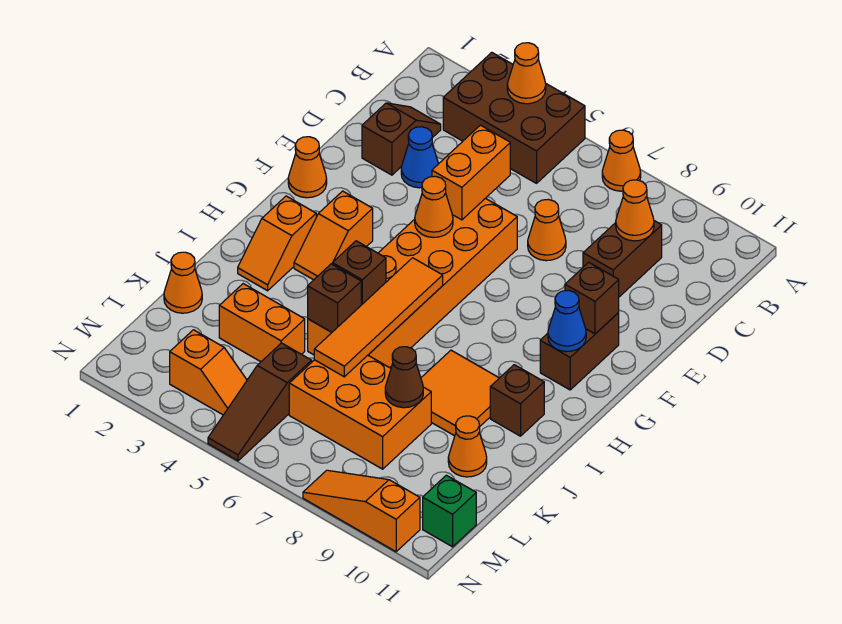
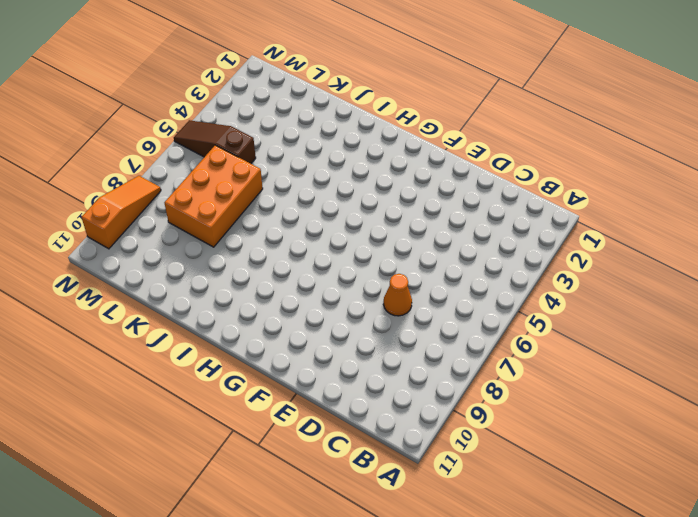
none -> brown brick A3:B5 level 1
none -> orange cone A7 level 1
none -> brown slope C2:D2 level 1 top D
none -> brown brick C9:D9 level 1

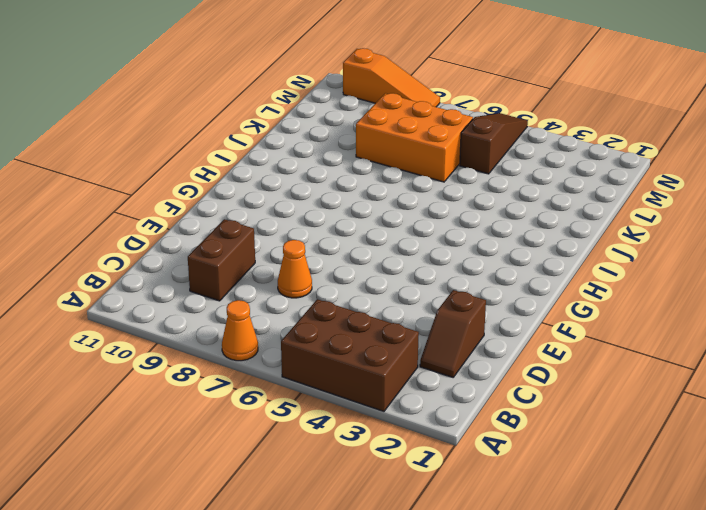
none -> blue cone D3 level 1
none -> orange brick E5:J6 level 1
none -> orange cone F1 level 1
none -> brown brick F10:G10 level 1

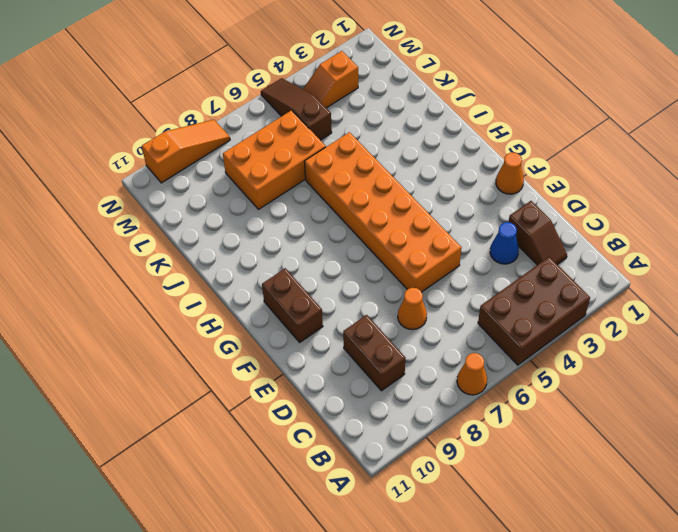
none -> orange slope G3:H3 level 1 top G
none -> orange slope H2:I2 level 1 top H
none -> orange tile I8:J9 level 1
none -> brown brick I10 level 1

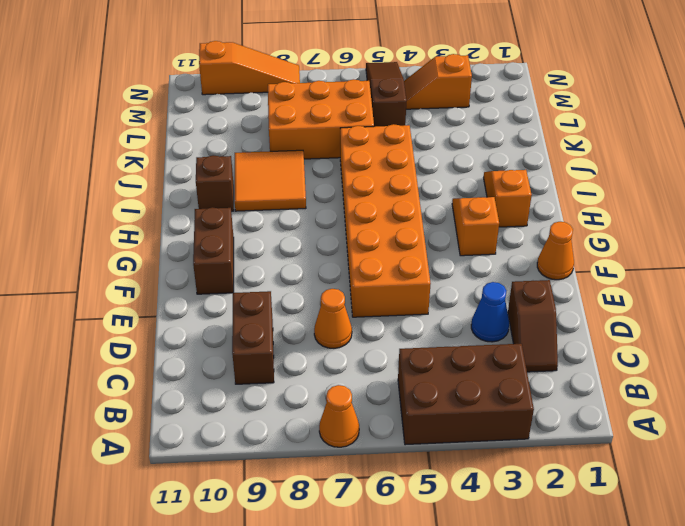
none -> orange cone K1 level 1
none -> orange brick K3:K4 level 1
none -> orange cone K10 level 1
none -> green brick M11 level 1

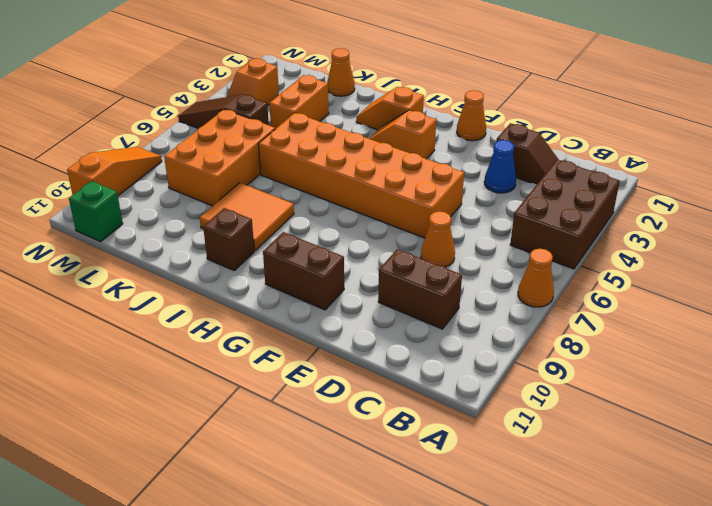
none -> orange cone K10 level 1
none -> orange cone A4 level 2
none -> orange cone C9 level 2
none -> orange brick D5:E5 level 2

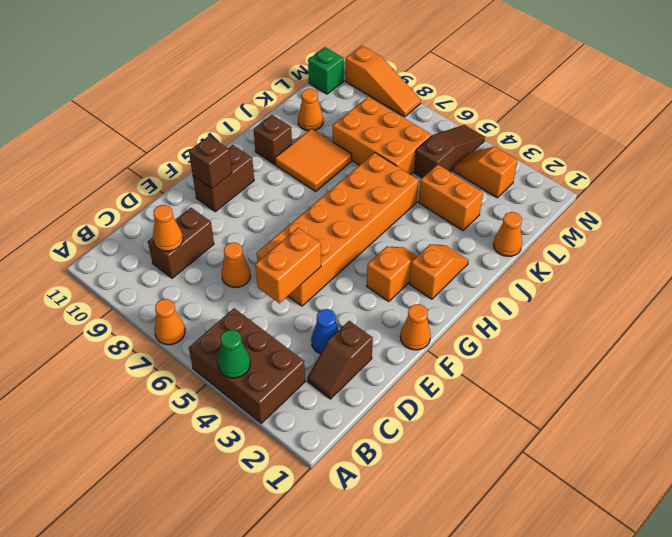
green cone A4 level 2 -> orange cone A4 level 2
none -> orange cone F5 level 2
none -> blue cone G10 level 2
none -> orange tile H6:K6 level 2
none -> brown brick I5 level 2

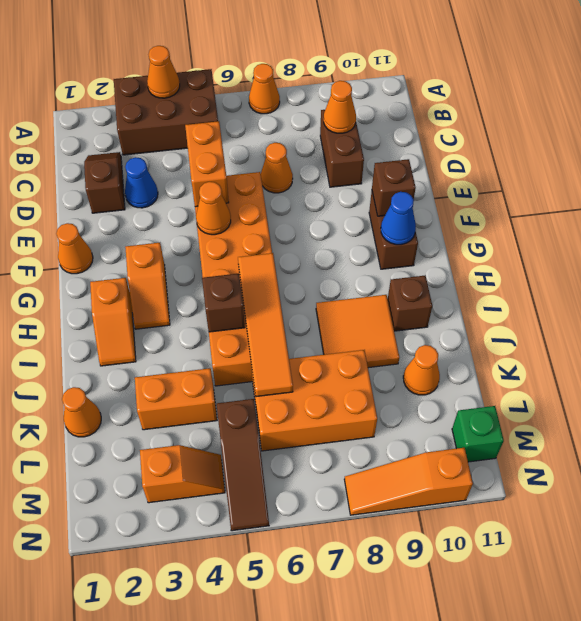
none -> brown brick J5 level 2
none -> brown cone K8 level 2

